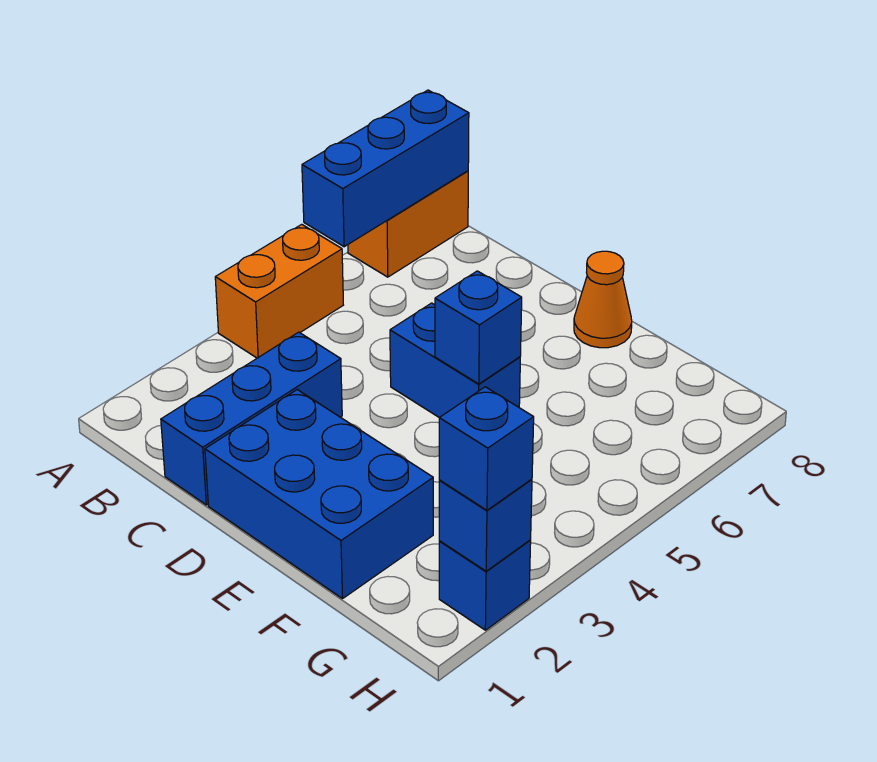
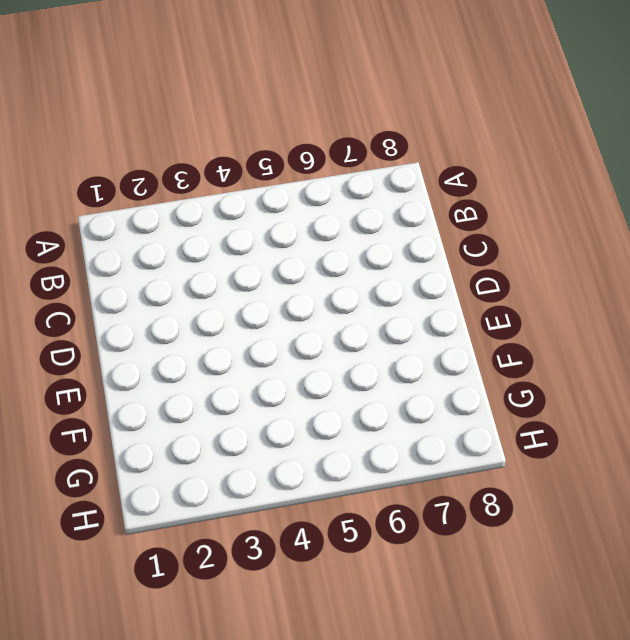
none -> orange brick A4:A5 level 1
none -> orange brick A7:A8 level 1

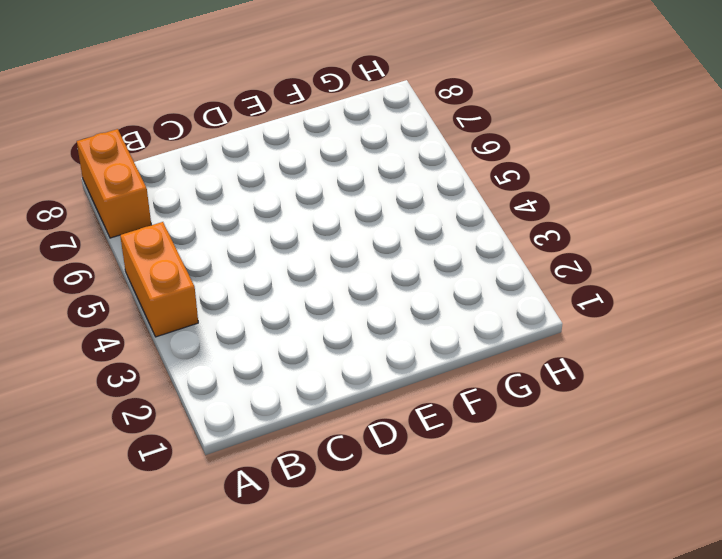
none -> blue brick C1:C3 level 1
none -> blue brick D1:F2 level 1

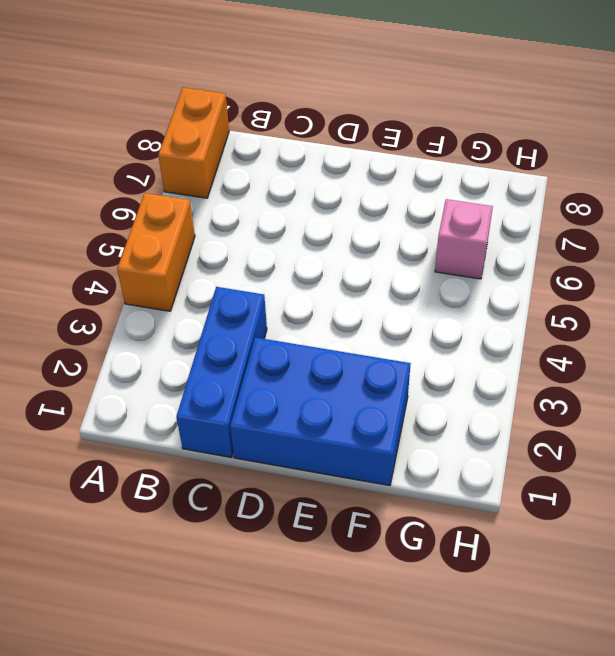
pink brick G6 level 1 -> none
none -> blue brick D5:E5 level 1
none -> orange cone E8 level 1

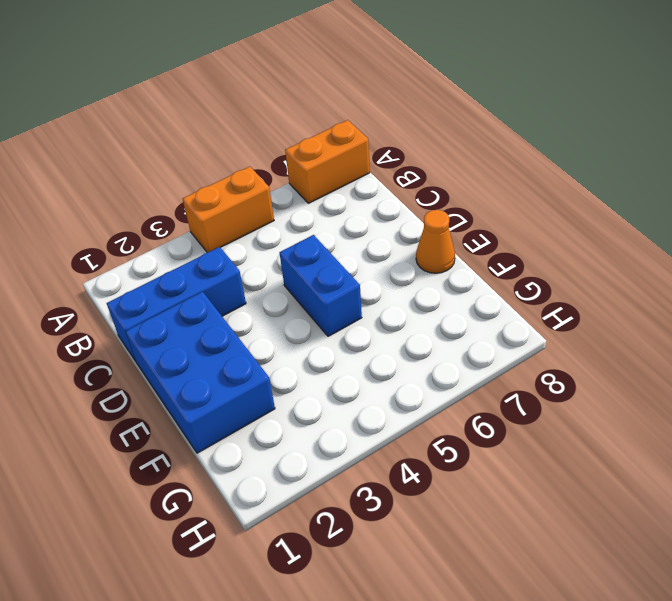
none -> blue brick H2 level 1
none -> blue brick A6:A8 level 2

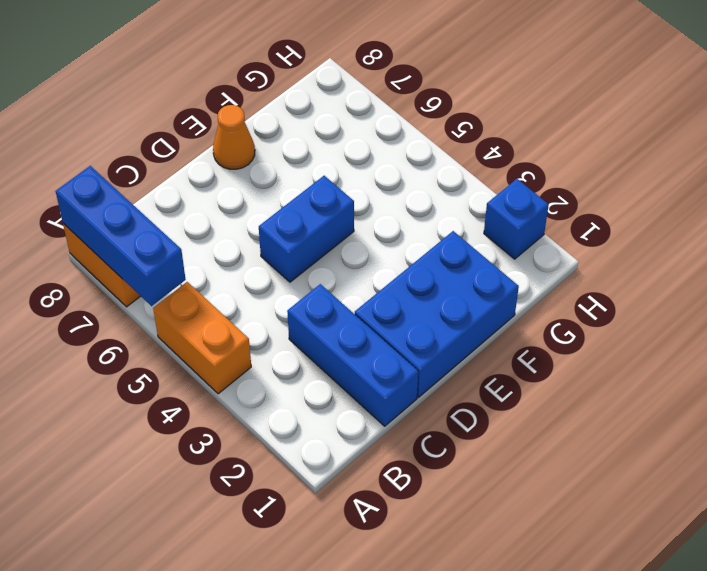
none -> blue brick E5 level 2
none -> blue brick H2 level 2

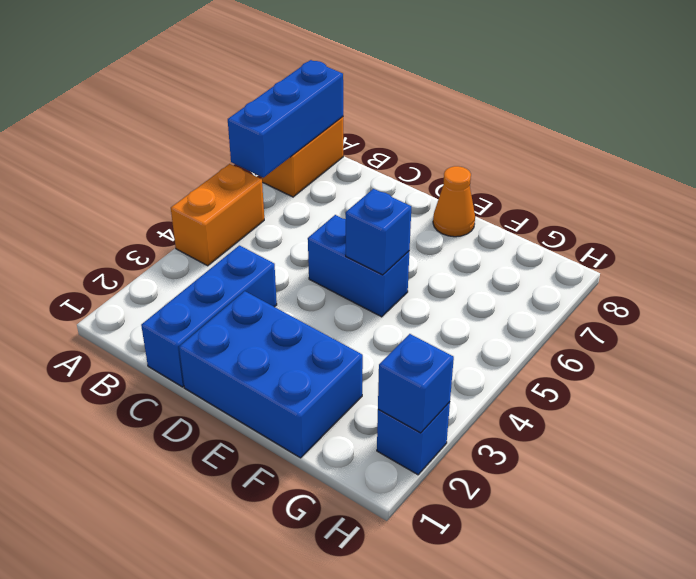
none -> blue brick H2 level 3

